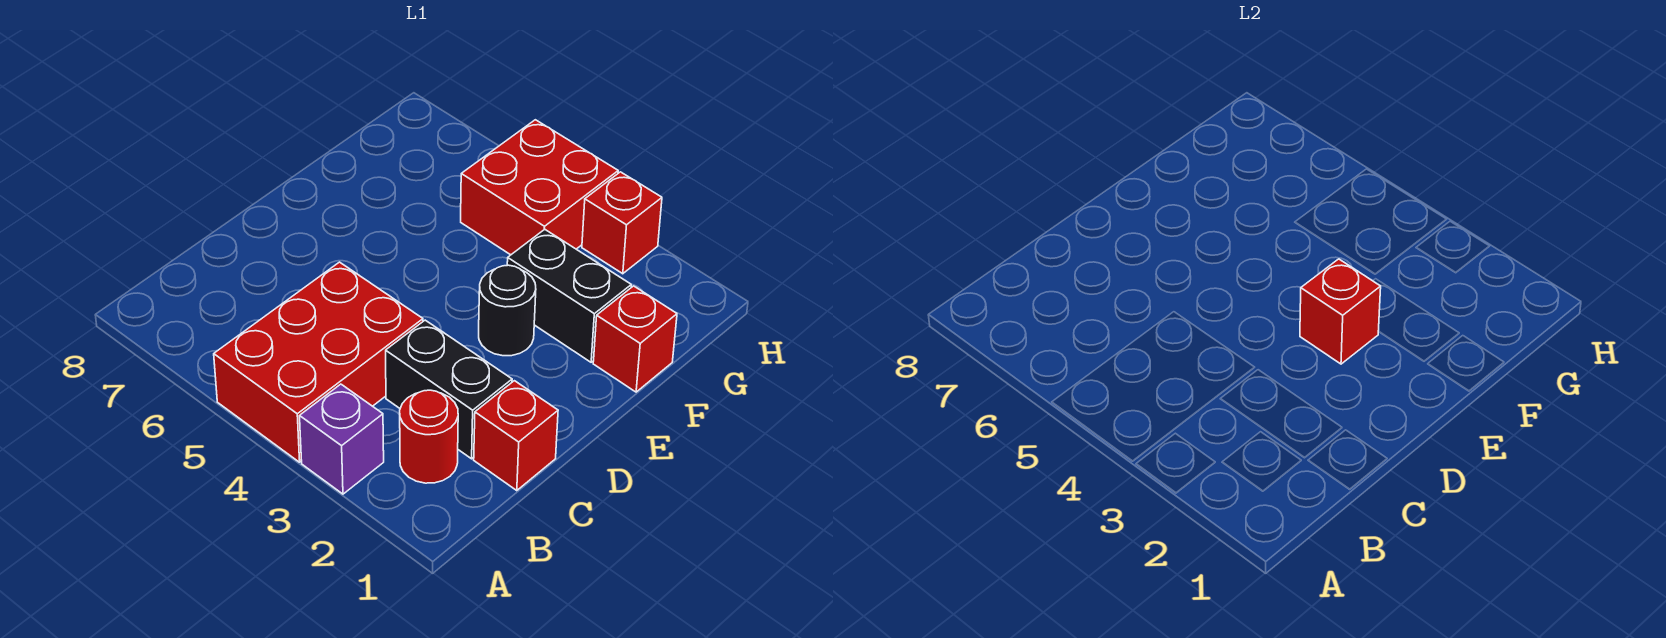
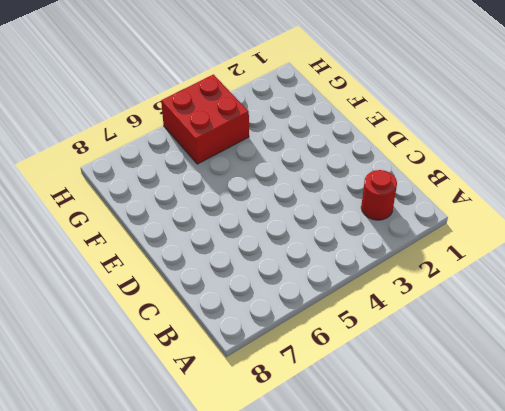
none -> purple brick A3 level 1
none -> red brick A4:C5 level 1

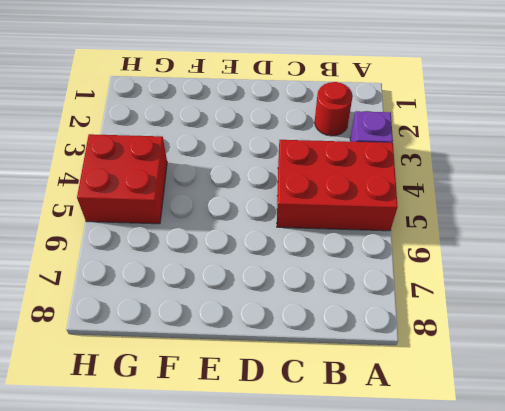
none -> red brick C1 level 1
none -> black brick C2:C3 level 1

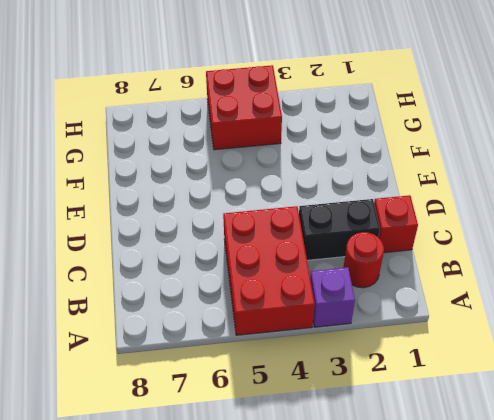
none -> black round brick E3 level 1
none -> red brick F1 level 1

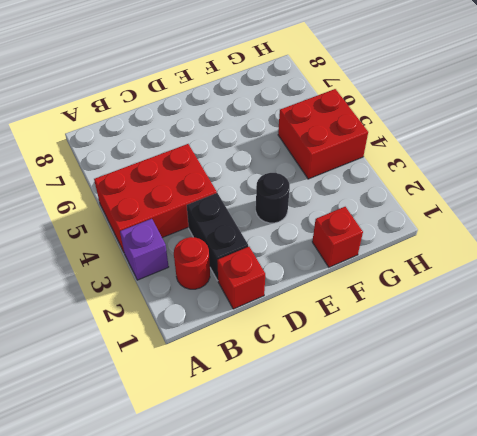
none -> black brick F2:F3 level 1
none -> red brick H3 level 1

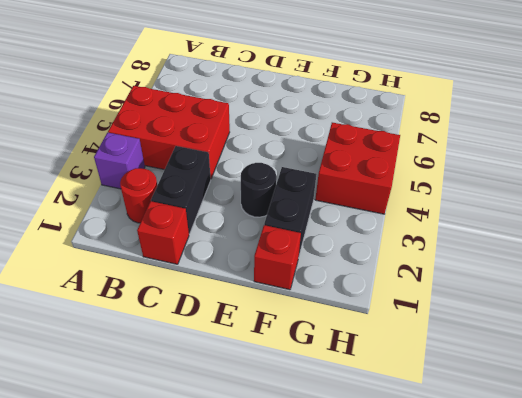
none -> red brick H3 level 1
none -> red brick E3 level 2

